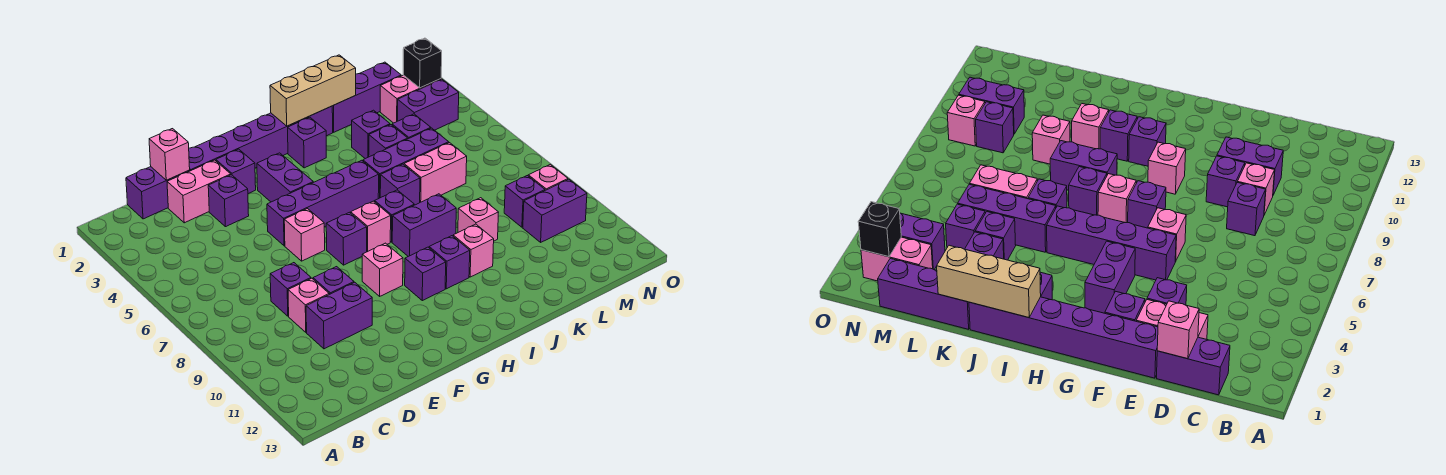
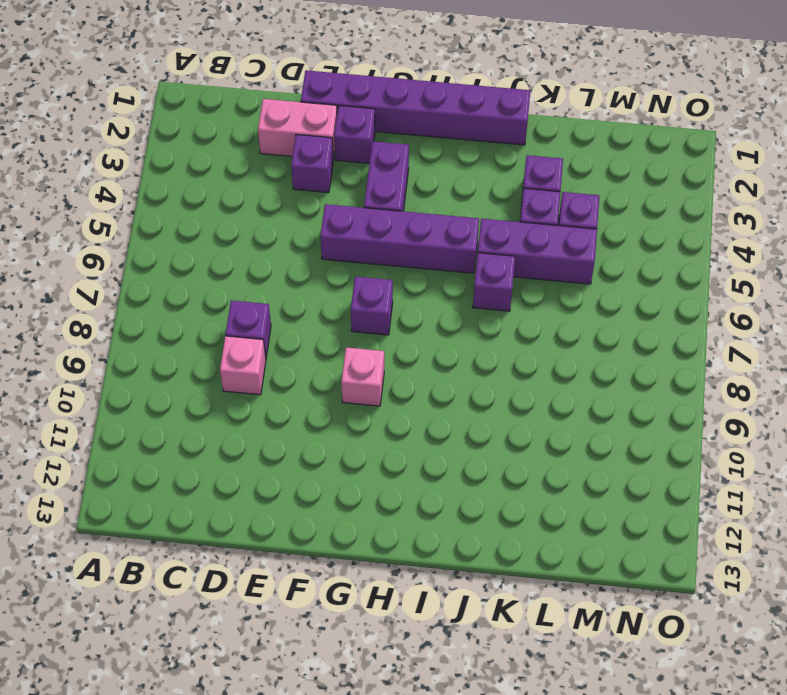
none -> purple brick C1:D1 level 1
none -> purple brick D10:E10 level 1
none -> purple brick E9 level 1
none -> pink brick F6 level 1

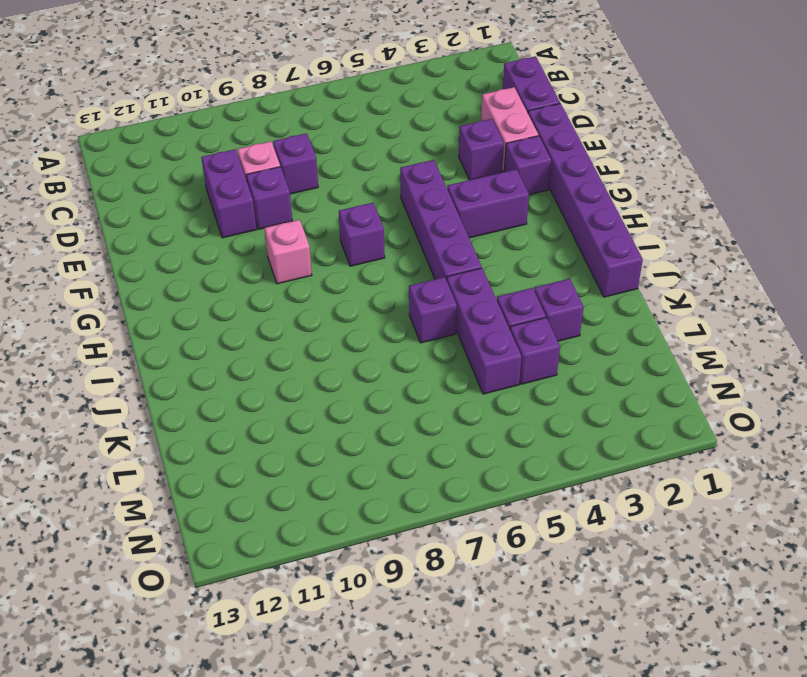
none -> pink brick F6 level 1
none -> pink brick H7 level 1
none -> purple brick H10 level 1
none -> purple brick I2 level 1

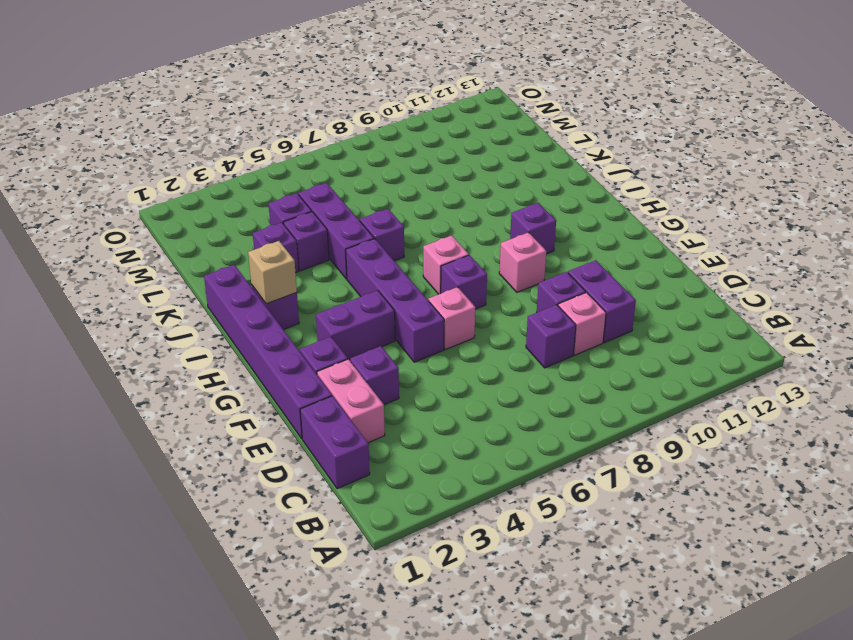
tan brick I2 level 2 -> none
none -> purple brick I7 level 1
none -> purple brick I8:J8 level 1
none -> purple brick I10 level 1
none -> pink brick J10 level 1

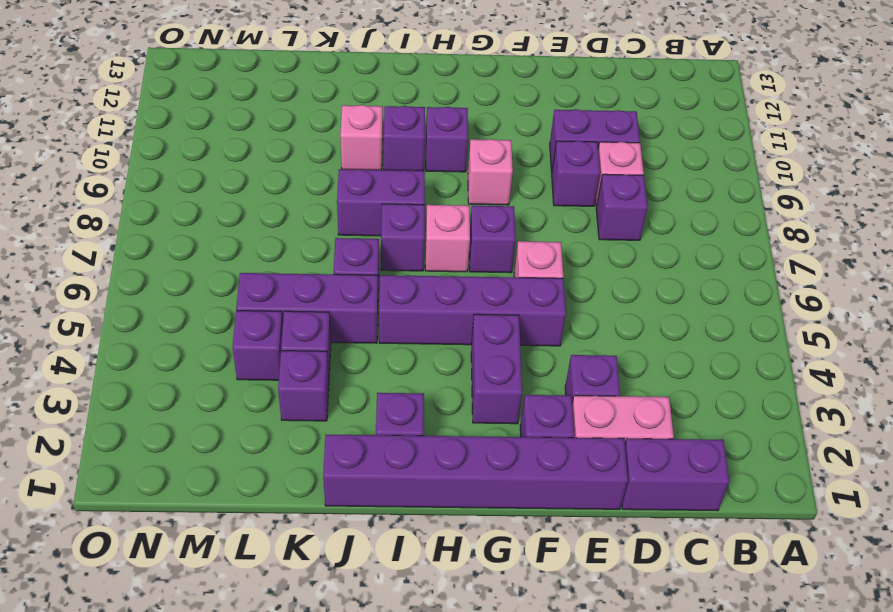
none -> purple brick K1:M1 level 1
none -> pink brick K6:L6 level 1
none -> pink brick K9 level 1
none -> pink brick M2:N2 level 1

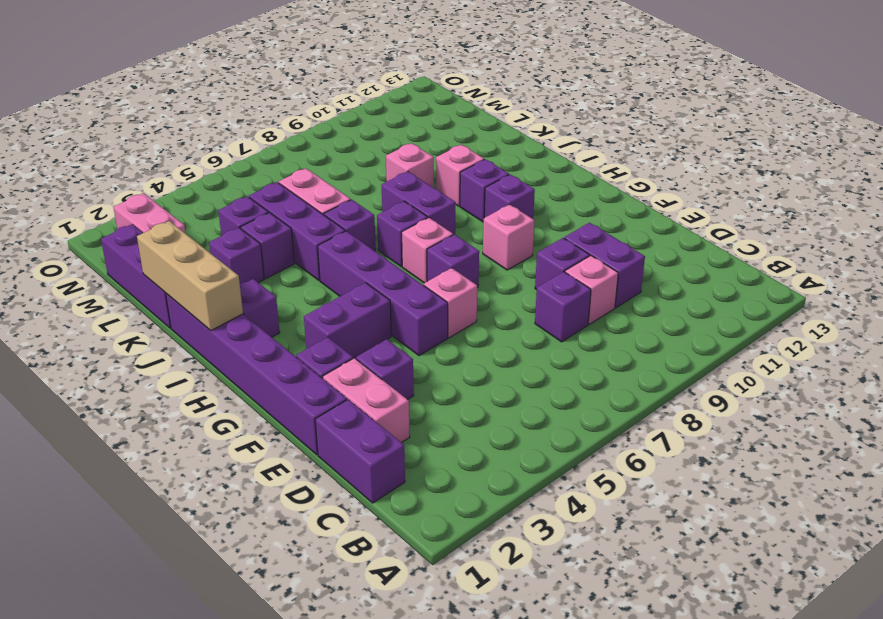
none -> purple brick M3:N3 level 1
none -> purple brick M9 level 1
none -> purple brick M10:N10 level 1
none -> pink brick N9 level 1

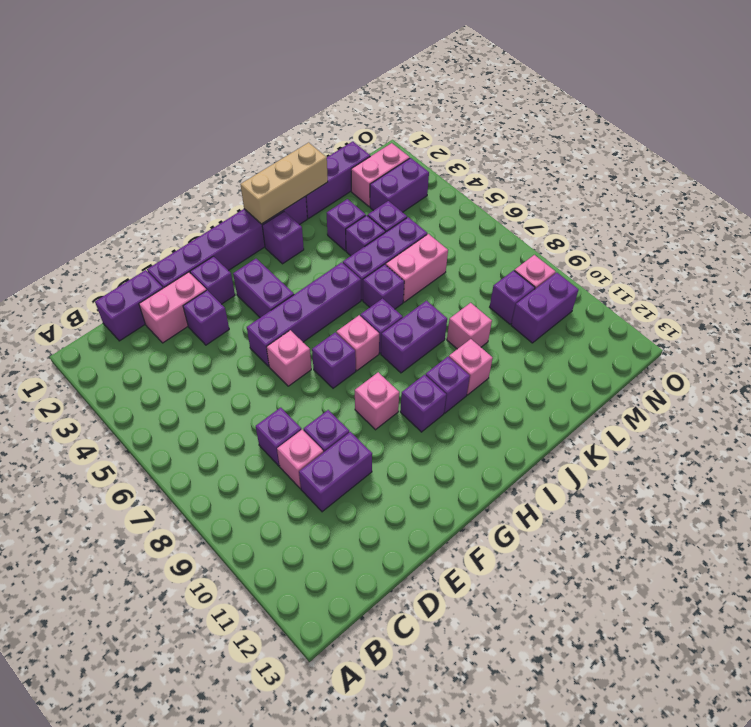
none -> pink brick D1 level 2
none -> black brick N2 level 2

